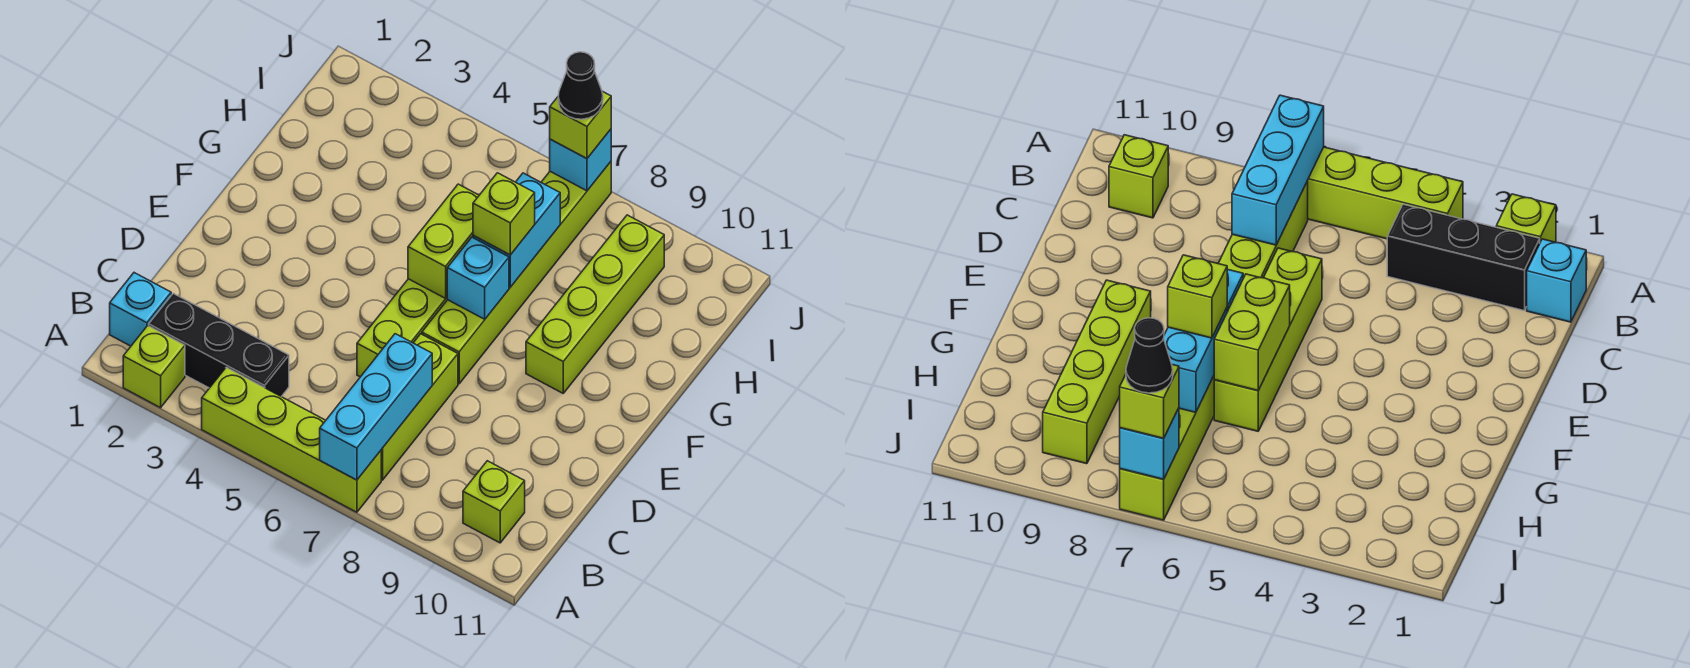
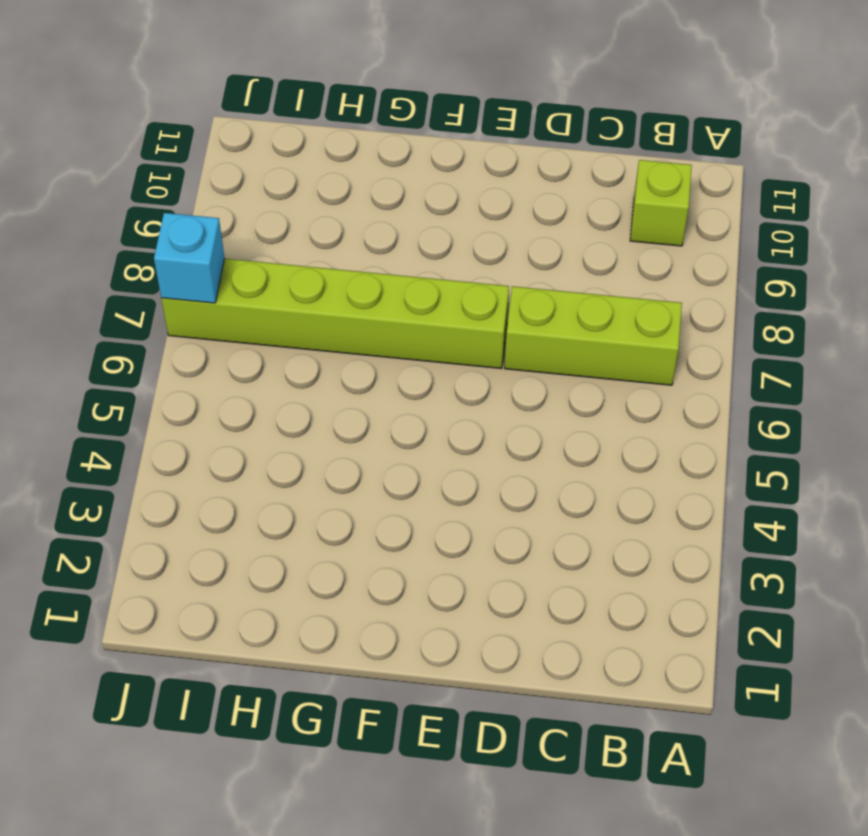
none -> lime brick A2 level 1
none -> lime brick A4:A7 level 1
none -> cyan brick B1 level 1

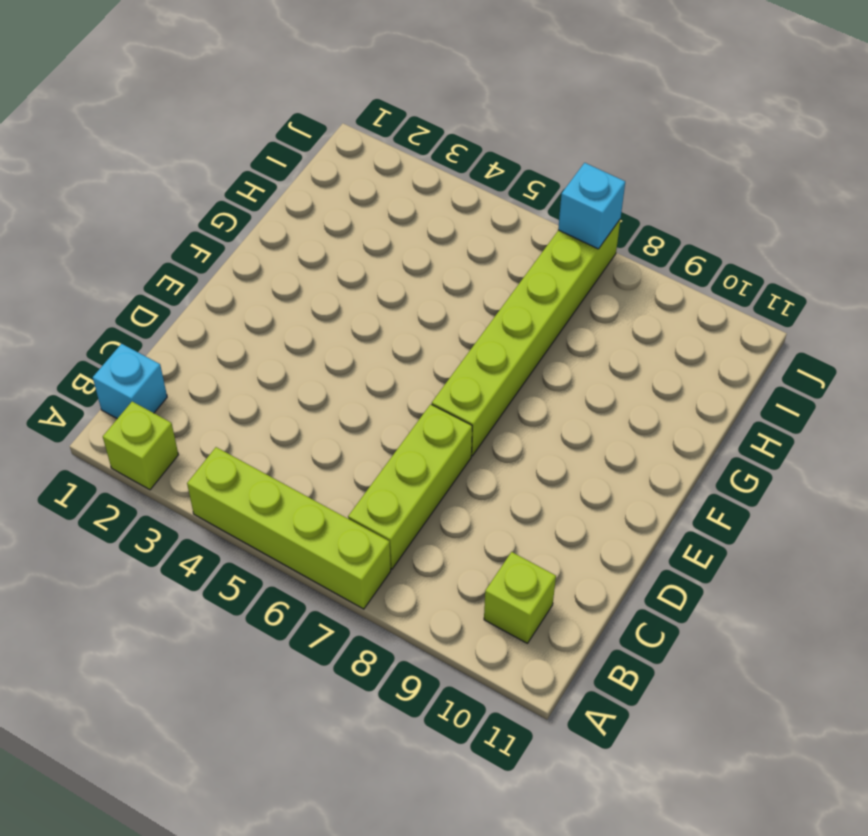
none -> black brick B2:B4 level 1
none -> lime brick D6:G6 level 1
none -> lime brick F9:I9 level 1

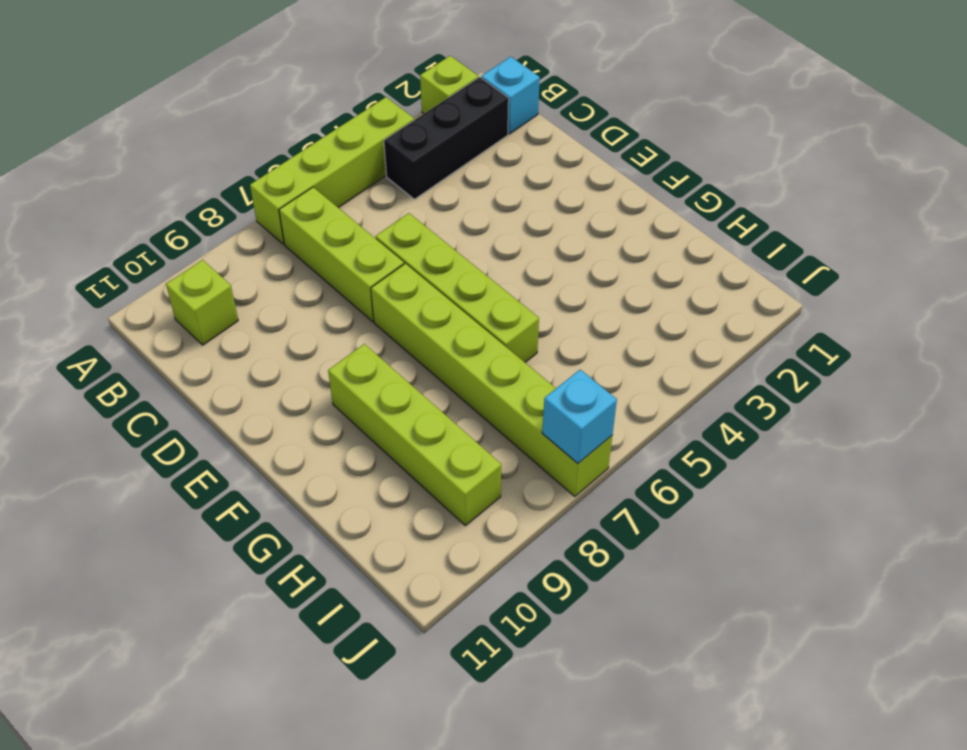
none -> cyan brick A7:C7 level 2
none -> lime brick F6:G6 level 2
none -> cyan brick F7 level 2

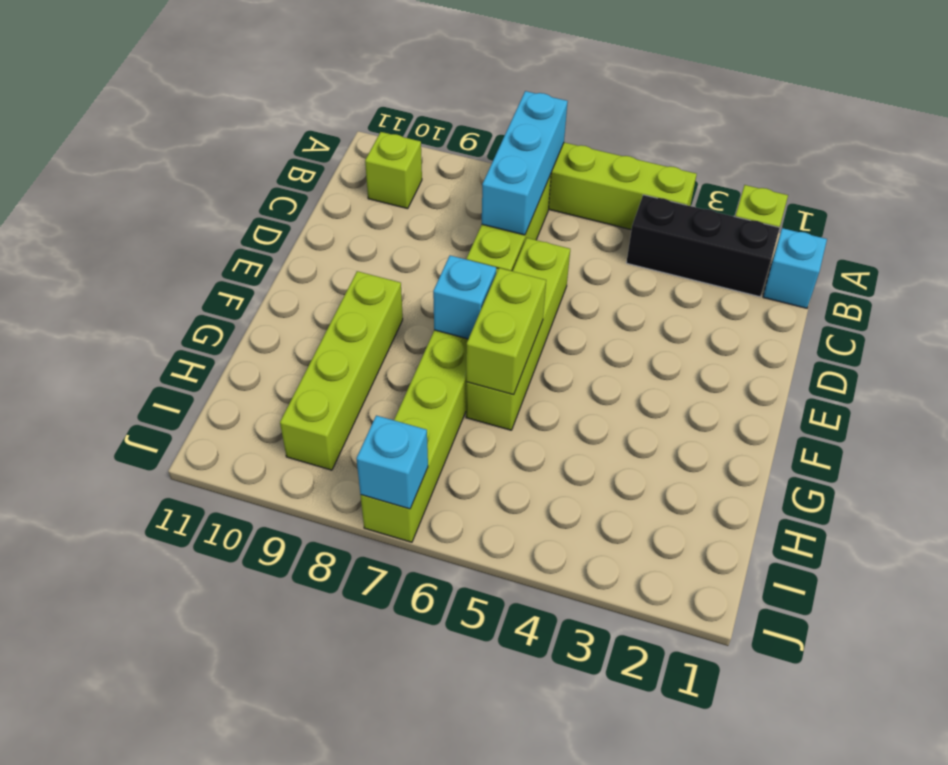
none -> cyan brick G7:H7 level 2
none -> lime brick G7 level 3
none -> lime brick J7 level 3

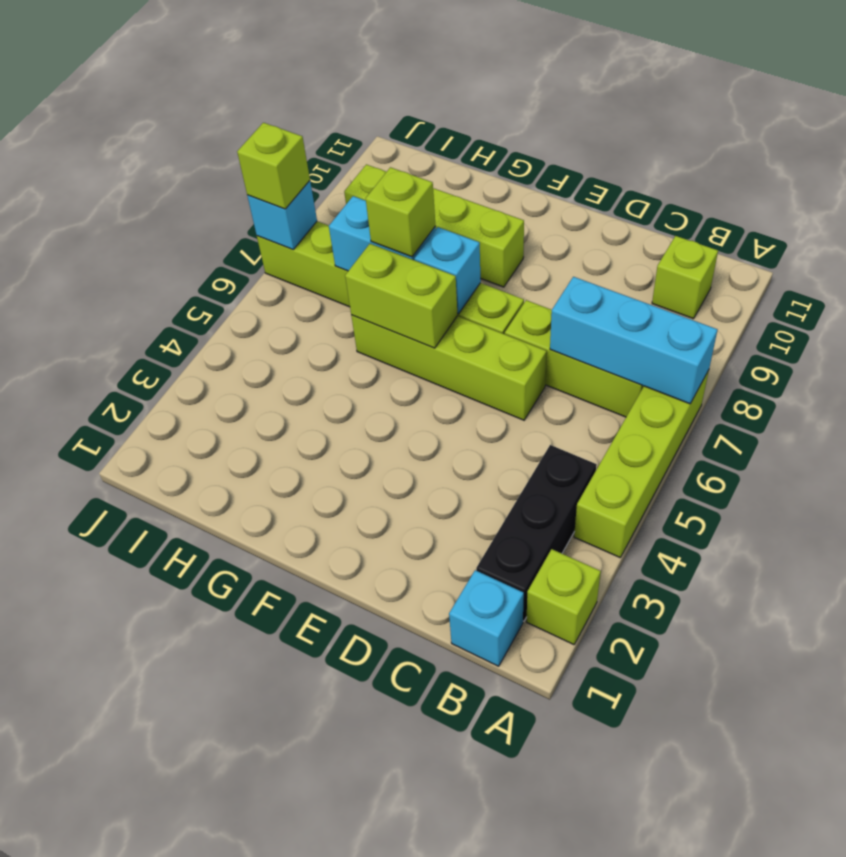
none -> black cone J7 level 4

